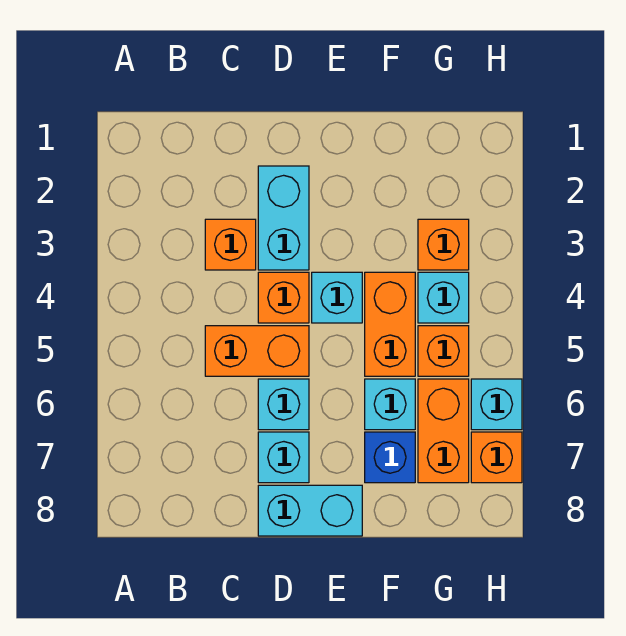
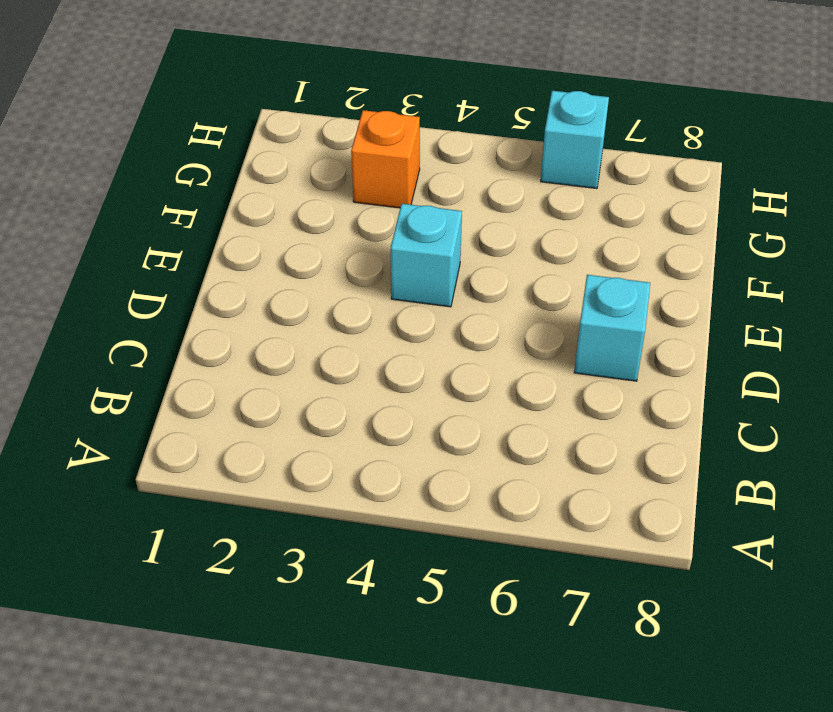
none -> orange brick C3 level 1
none -> orange brick C5:D5 level 1
none -> cyan brick D2:D3 level 1

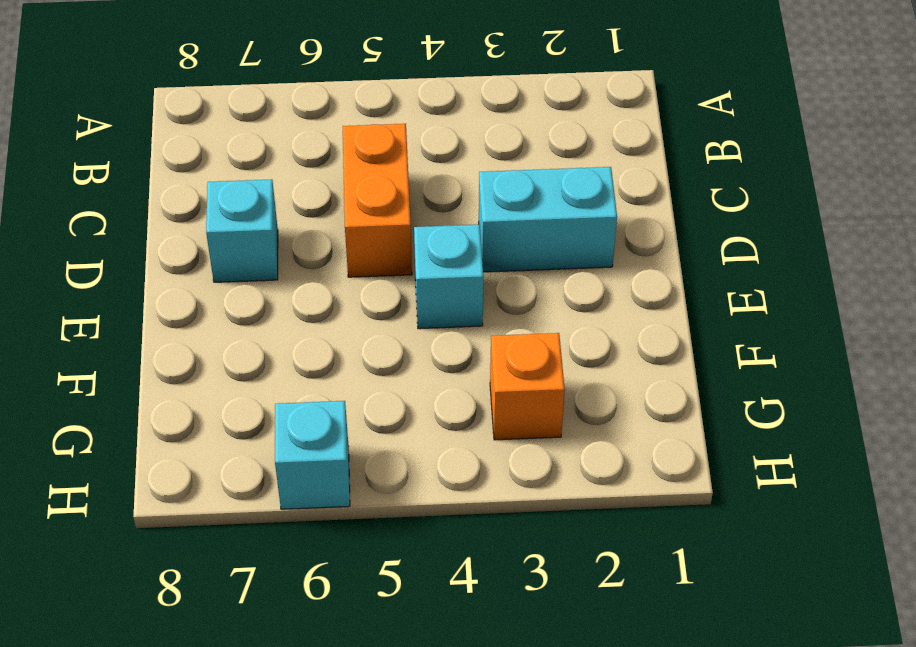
none -> orange brick C3 level 1
none -> orange brick D4 level 1
none -> cyan brick D6 level 1

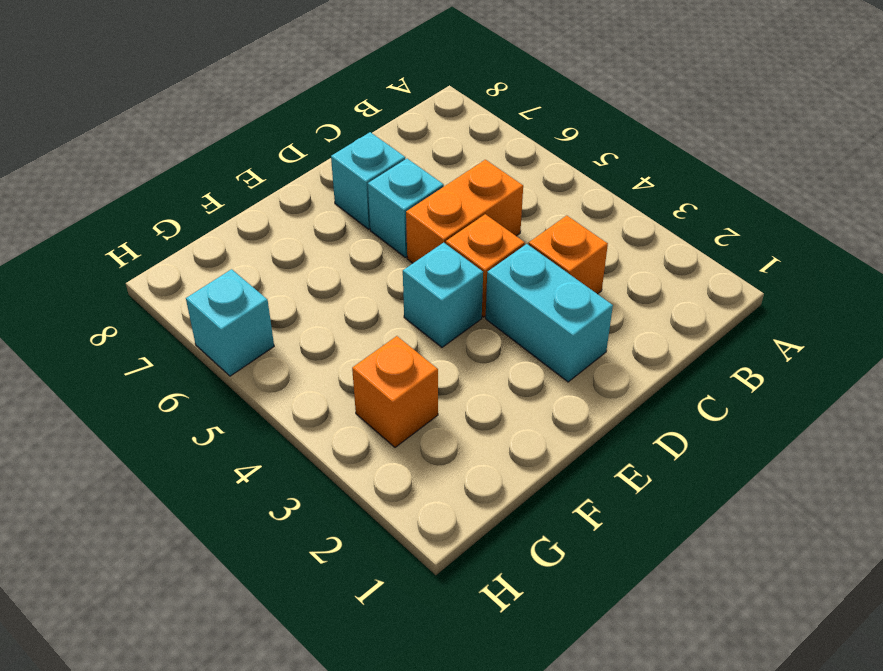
none -> cyan brick D8:E8 level 1
none -> orange brick F4:F5 level 1
none -> cyan brick F6 level 1

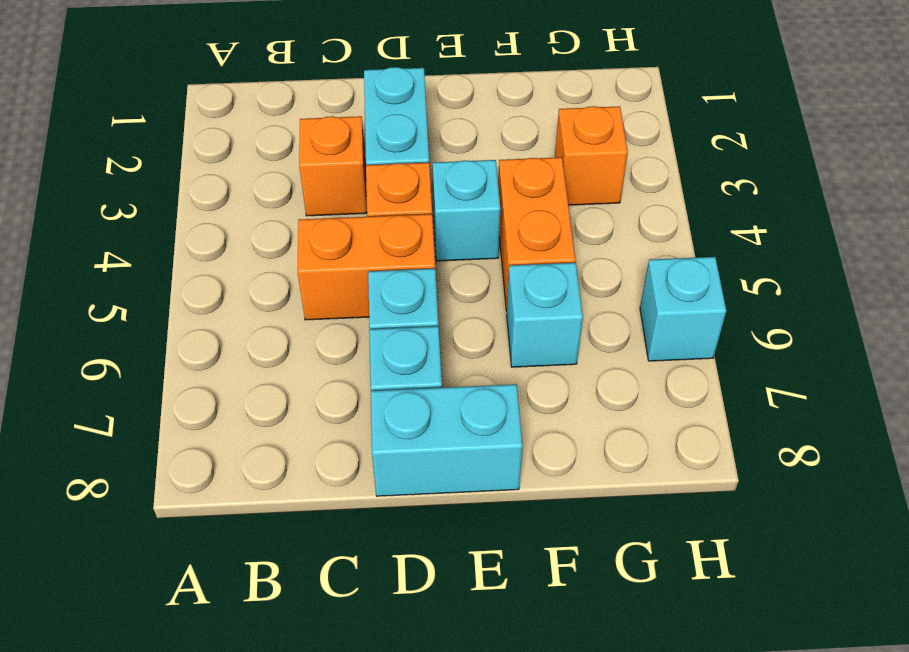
none -> blue brick F7 level 1
none -> cyan brick G4 level 1
none -> orange brick G5 level 1

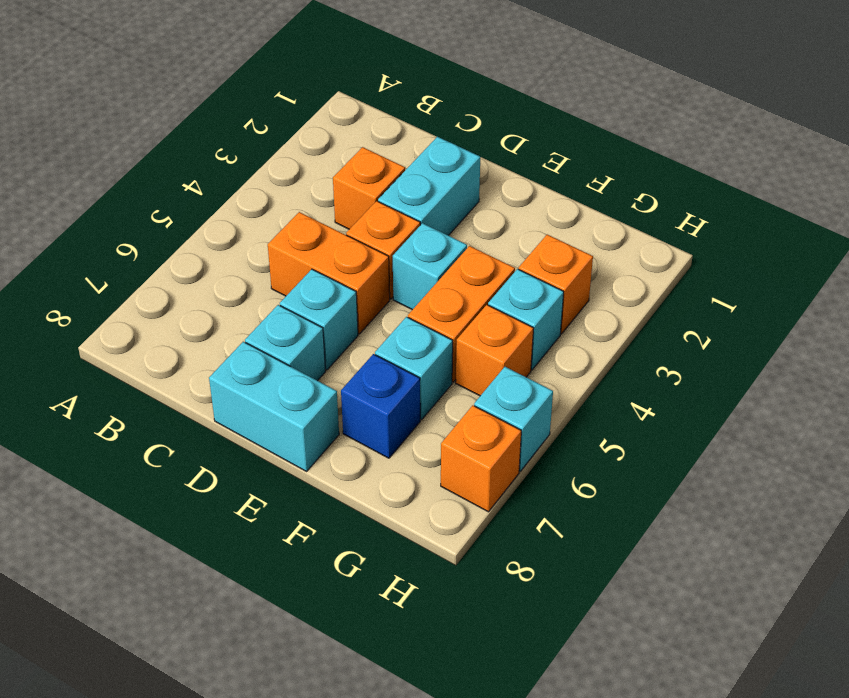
none -> orange brick G6:G7 level 1

